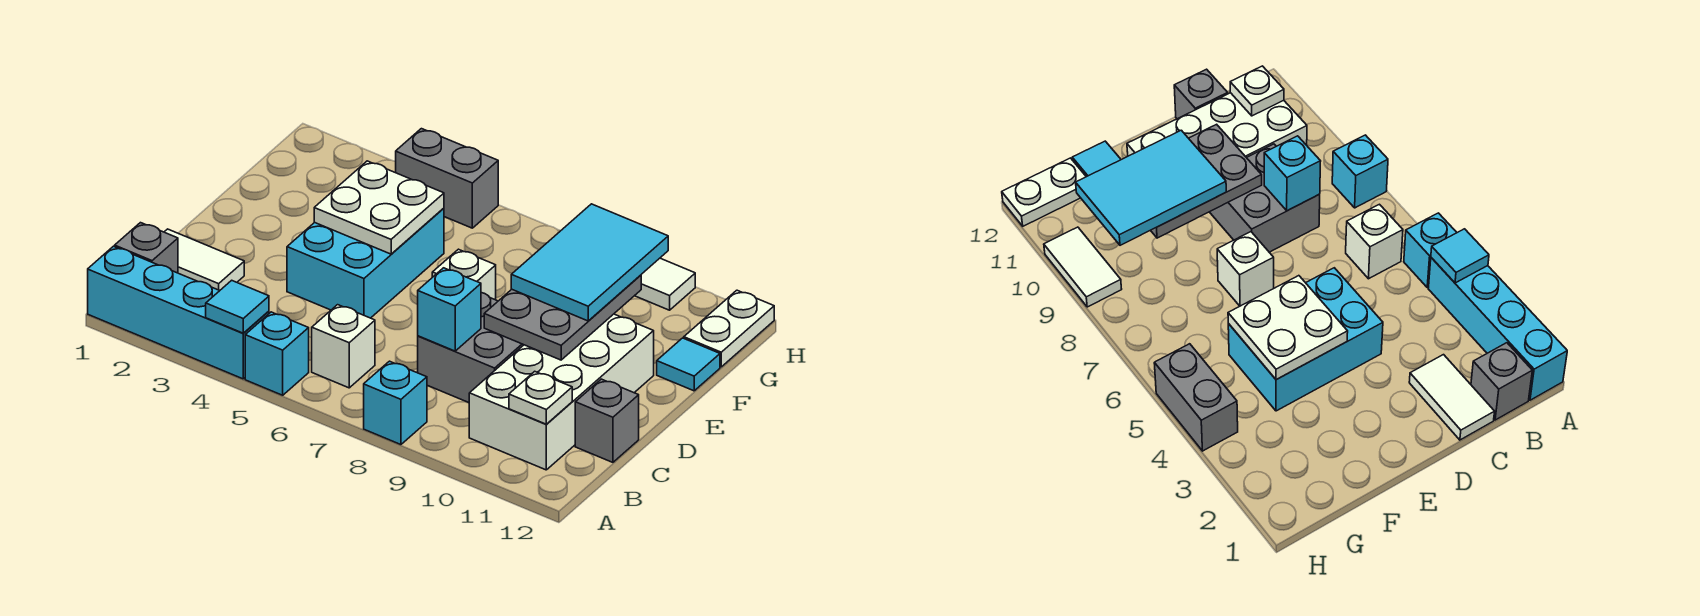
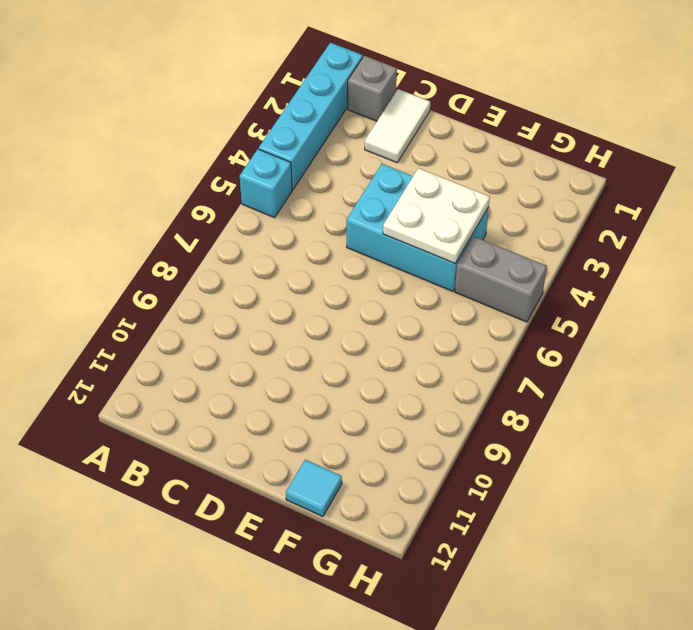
grey brick G5:H5 level 1 -> grey brick H4:H5 level 1
none -> cyan brick A8 level 1
none -> white brick B6 level 1
none -> white brick B10:E11 level 1

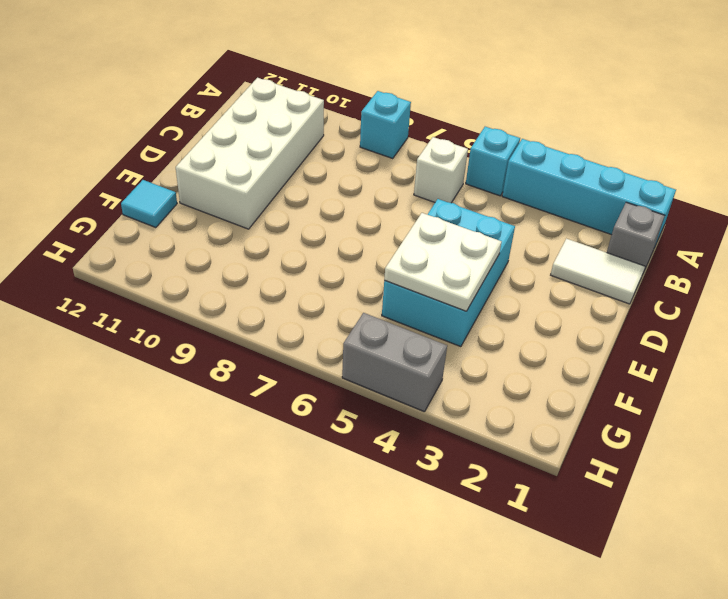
none -> grey brick C8:D9 level 1
none -> grey brick C12 level 1
none -> white brick E7 level 1

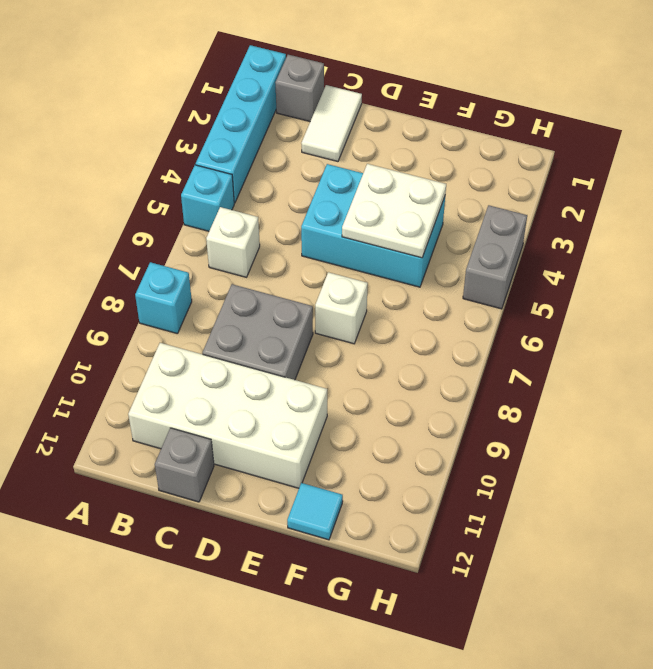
none -> white plate G12:H12 level 1
none -> white tile H9:H10 level 1
none -> cyan tile A4 level 2

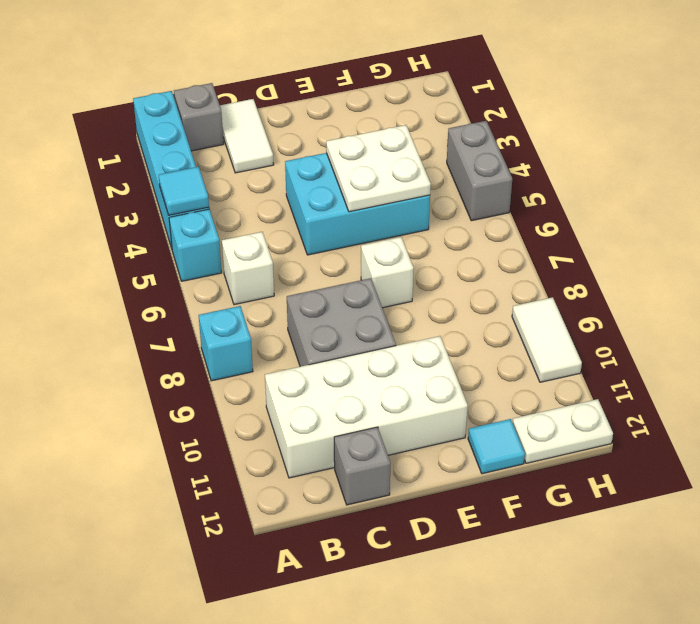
none -> white plate B11 level 2
none -> cyan brick C8 level 2
none -> grey plate D9:F10 level 2

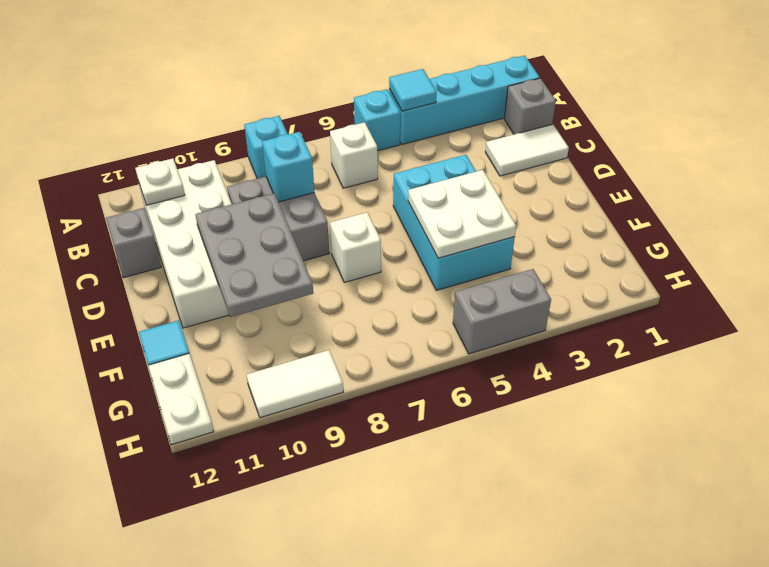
none -> cyan tile E9:G10 level 3

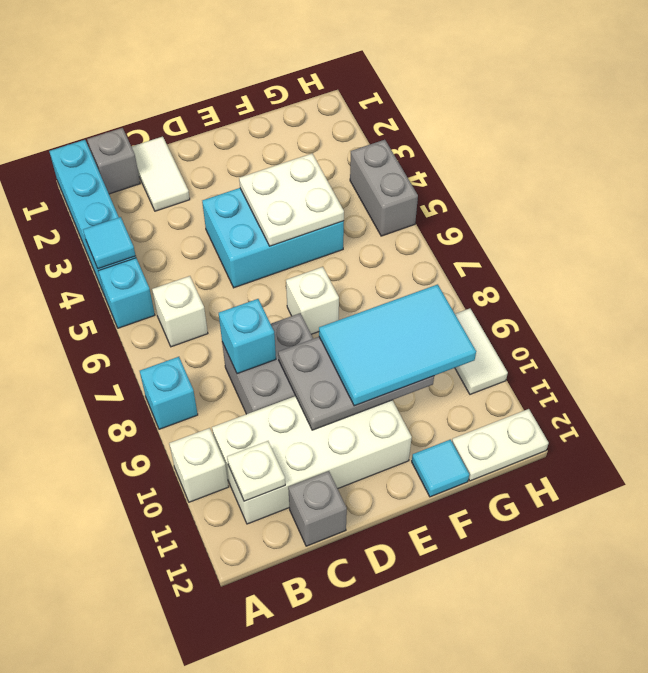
white brick A10 level 1 -> none

